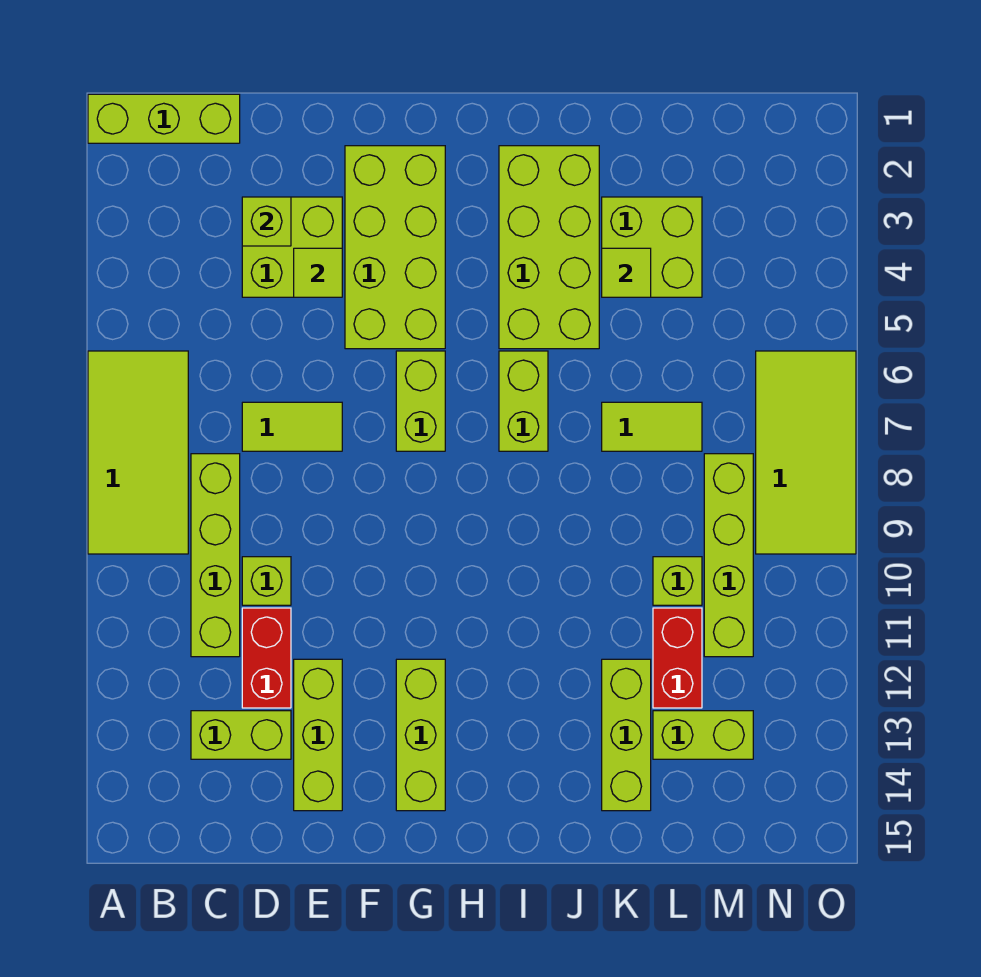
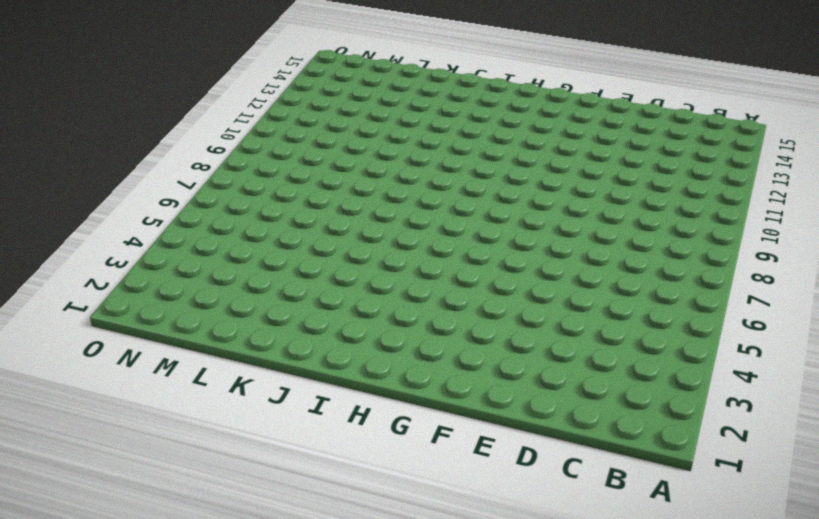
none -> lime brick A1:C1 level 1
none -> lime tile A6:B9 level 1
none -> lime brick C8:C11 level 1

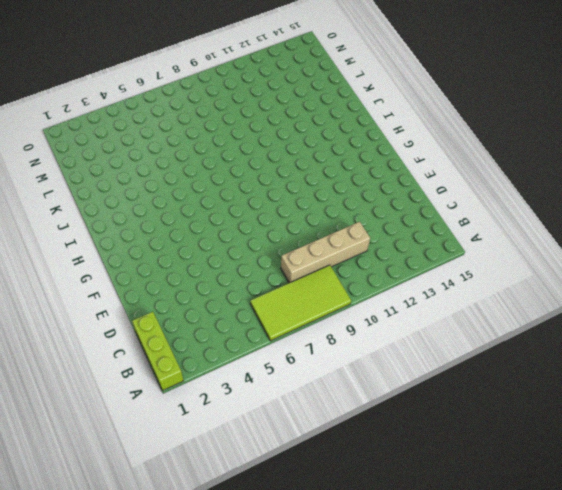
tan brick C8:C11 level 1 -> lime brick C8:C11 level 1
none -> lime brick C13:D13 level 1
none -> lime brick D3:E4 level 1
none -> lime tile D7:E7 level 1

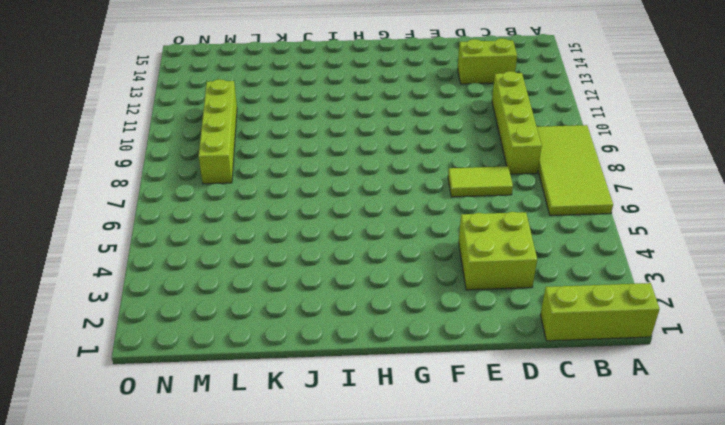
none -> lime brick D10 level 1
none -> red brick D11:D12 level 1
none -> lime brick E12:E14 level 1

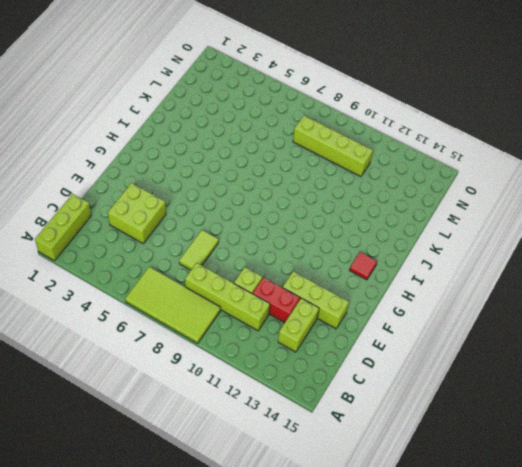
red tile H14 level 1 -> none
none -> lime brick F2:G5 level 1
none -> lime brick G6:G7 level 1
none -> lime brick G12:G14 level 1

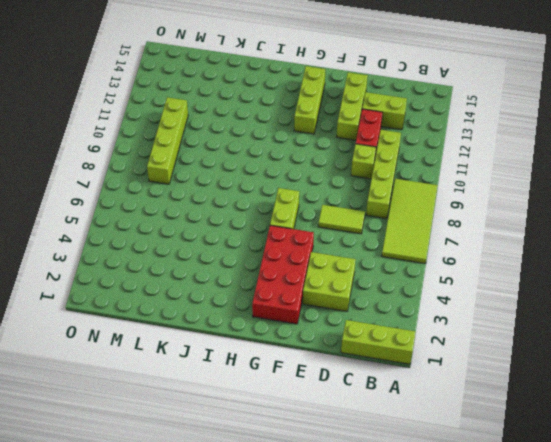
red brick F2:G5 level 1 -> lime brick F2:G5 level 1
none -> lime brick I2:J5 level 1
none -> lime brick I6:I7 level 1
none -> lime brick K3:L4 level 1

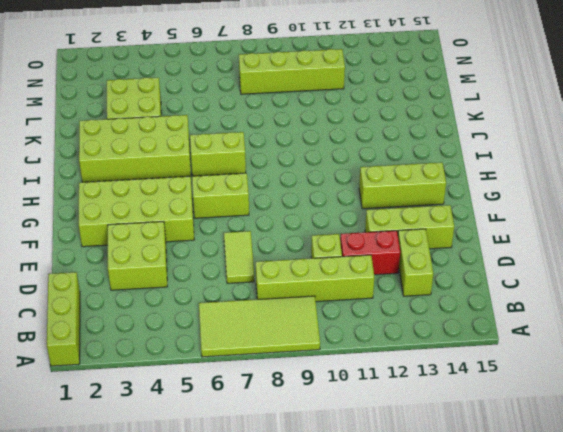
none -> lime tile K7:L7 level 1
none -> lime brick K12:K14 level 1
none -> lime brick L10 level 1

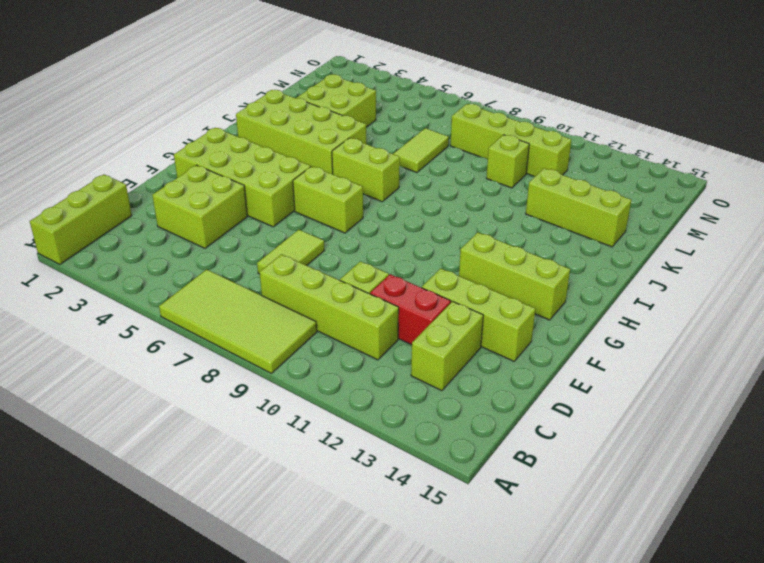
none -> red brick L11:L12 level 1
none -> lime brick L13:M13 level 1
none -> lime tile N6:O9 level 1

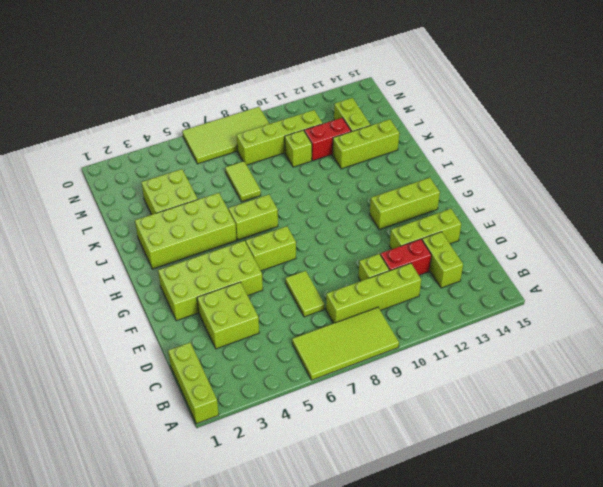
none -> lime brick D3 level 2
none -> lime tile E4 level 2
none -> lime tile K4 level 2

